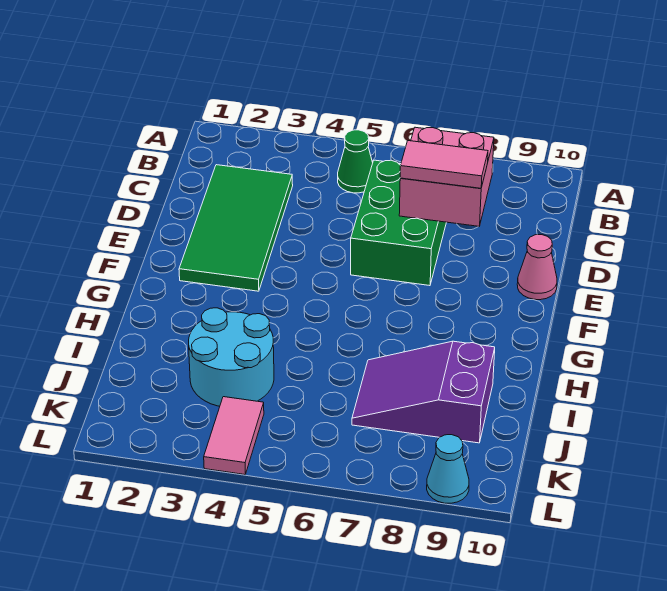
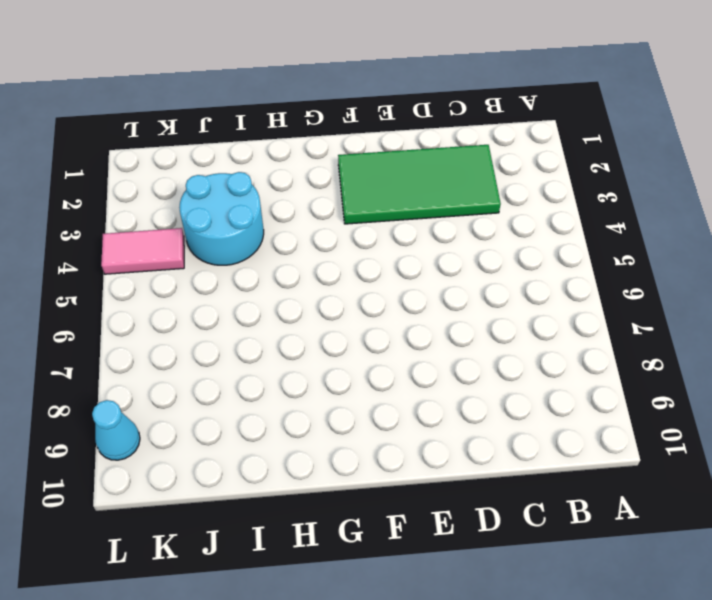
none -> green cone B5 level 1
none -> green brick C6:E7 level 1

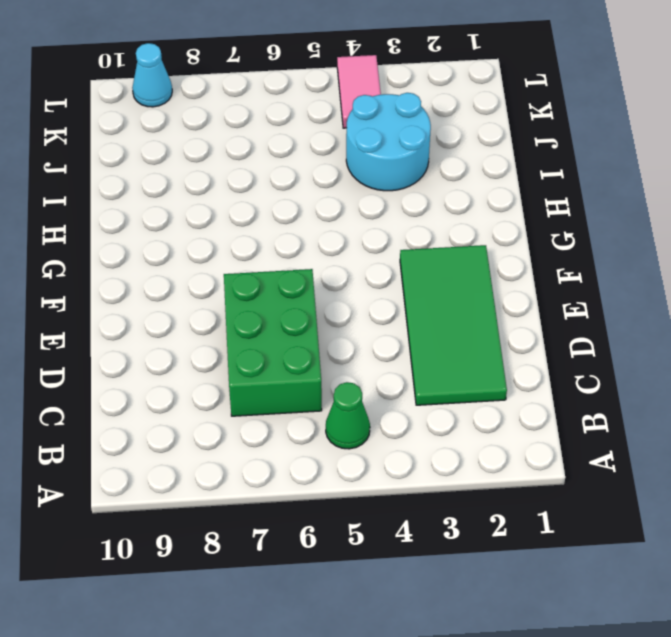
none -> pink cone E10 level 1
none -> purple slope I7:J9 level 1 top 9

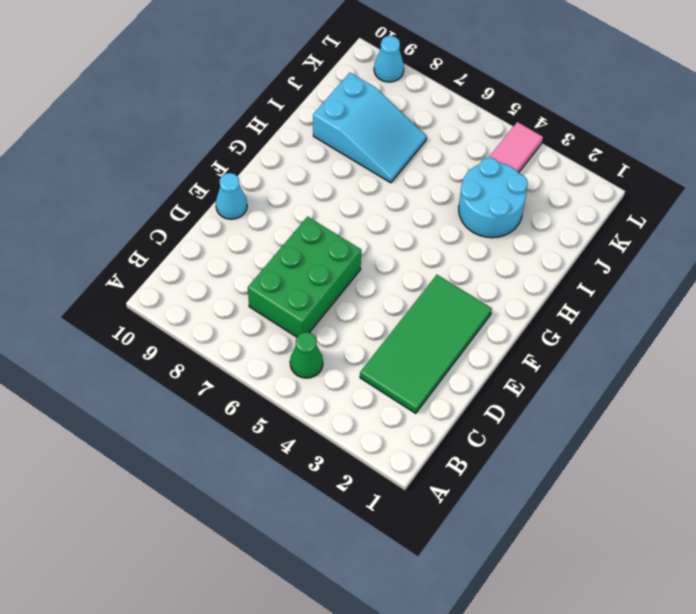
cyan cone E10 level 1 -> pink cone E10 level 1
cyan slope I7:J9 level 1 top 9 -> purple slope I7:J9 level 1 top 9
none -> pink brick C7:D8 level 2
none -> pink tile D7:D8 level 3

